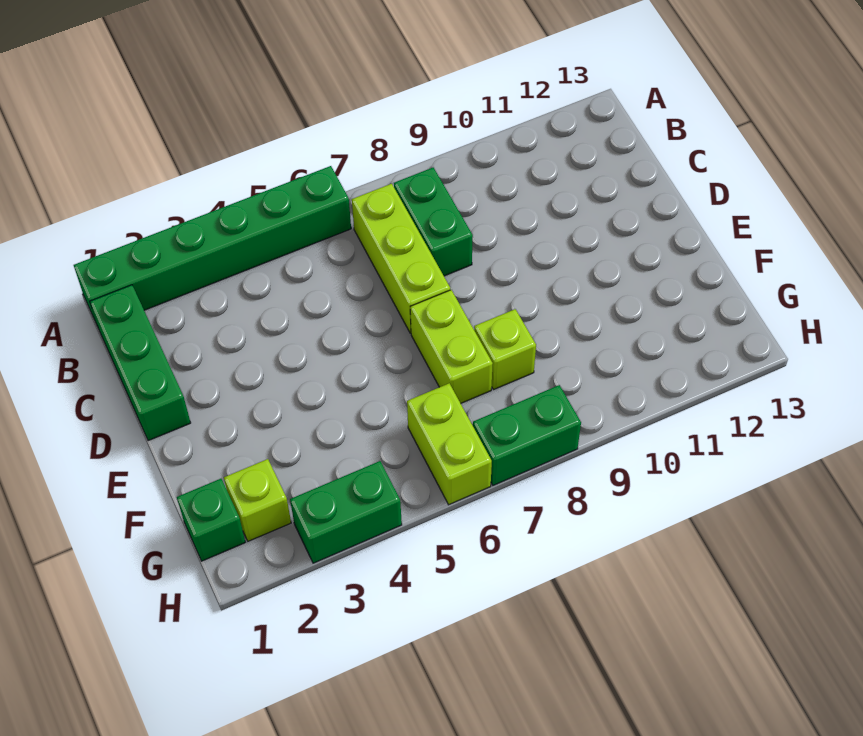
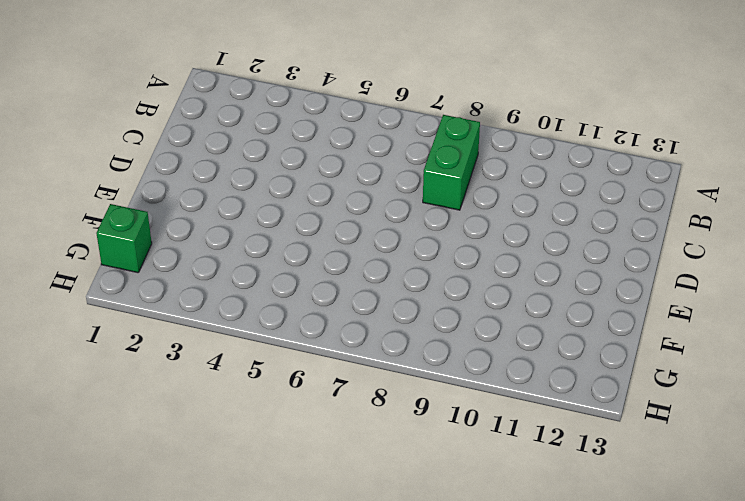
none -> green brick A1:A6 level 1
none -> green brick B1:D1 level 1

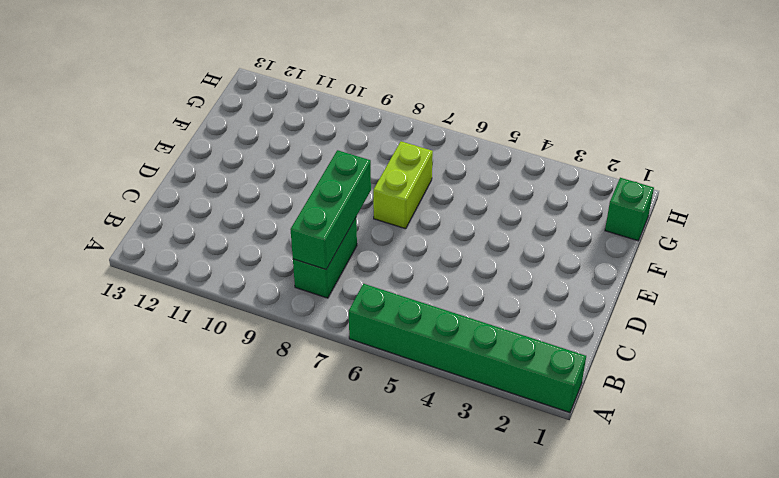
green brick B8:D8 level 2 -> green brick B1:D1 level 1
none -> lime brick B7:D7 level 1
none -> lime brick F8 level 1

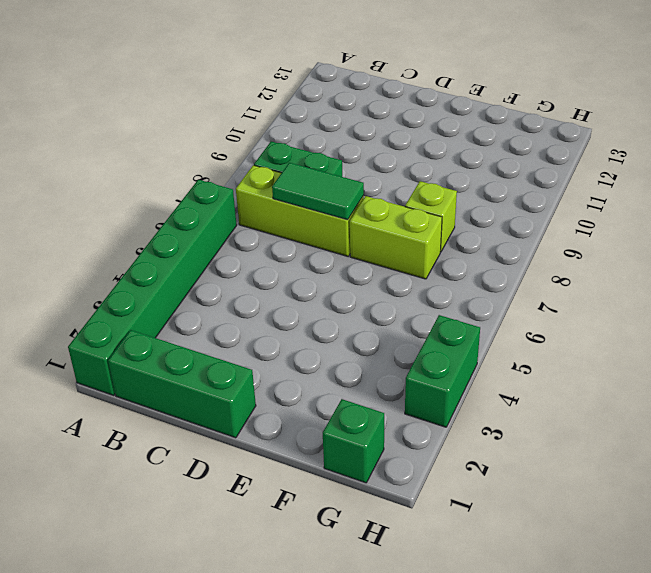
green tile C7:D7 level 2 -> none
none -> lime brick G2 level 1
none -> lime brick G6:H6 level 1

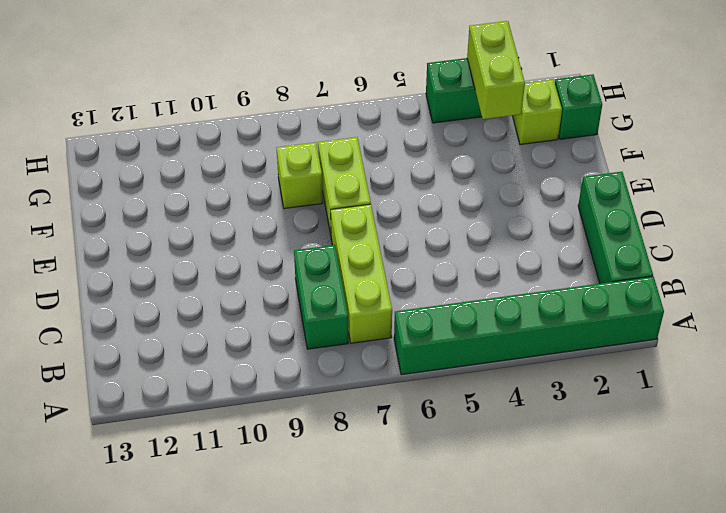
lime brick G3:H3 level 2 -> lime brick G6:H6 level 1
none -> green brick H7:H8 level 1

